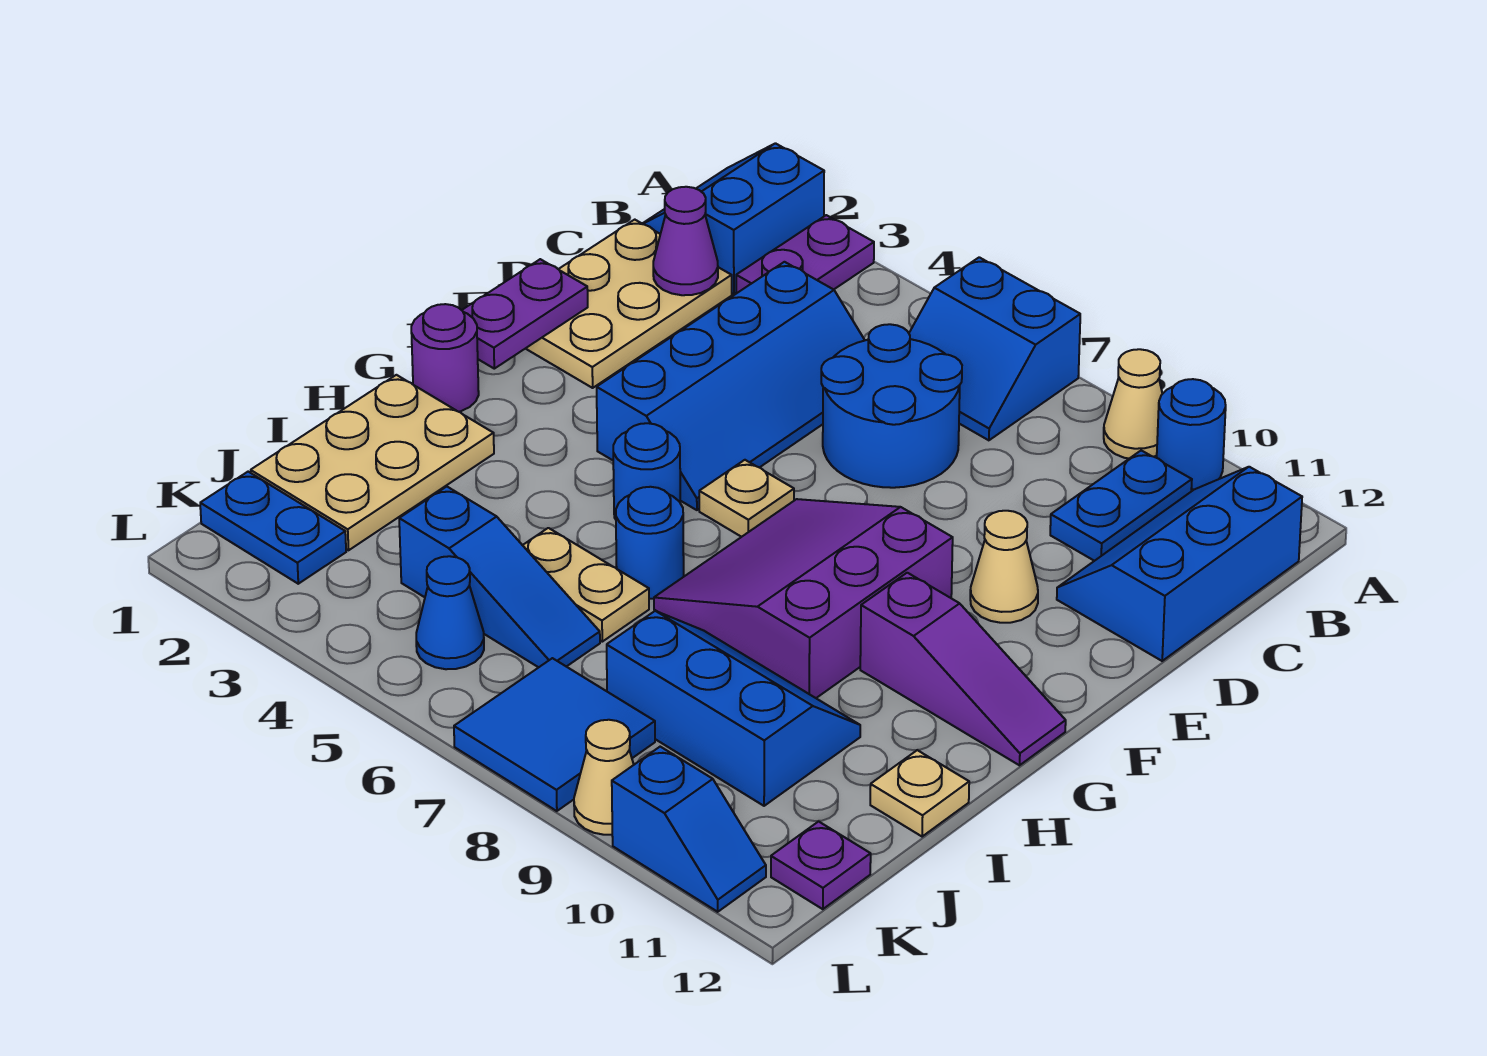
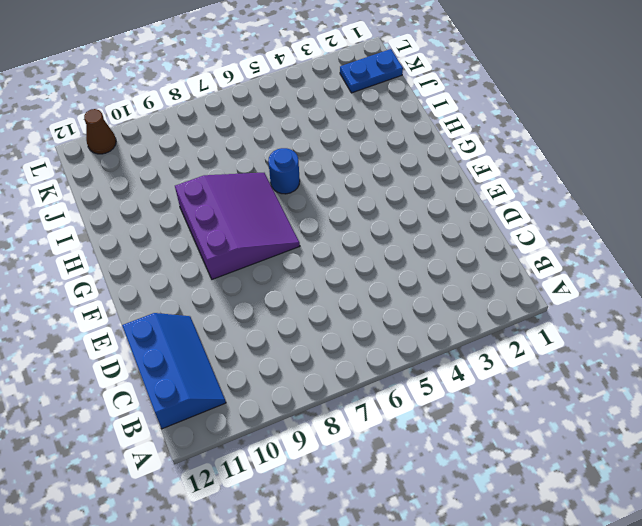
brown cone L11 level 1 -> blue slope L10:L11 level 1 top 10
none -> blue slope A1:B2 level 1 top 2
none -> purple plate A3:B3 level 1
none -> blue slope A6:B7 level 1 top A
none -> tan cone A9 level 1

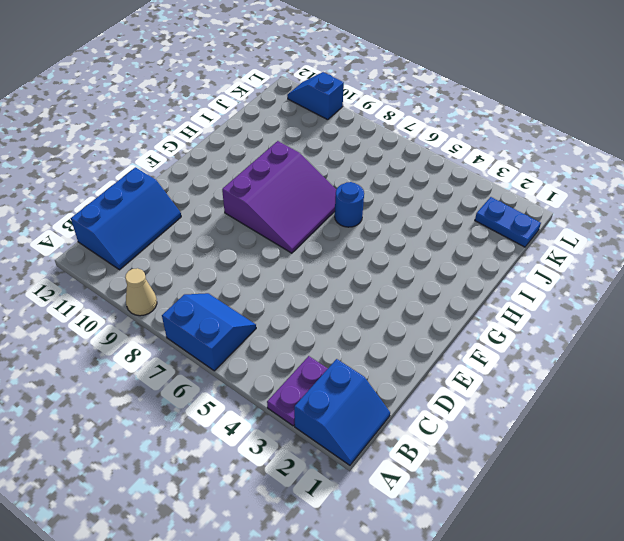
none -> blue round brick A10 level 1
none -> blue plate B10:C10 level 1
none -> tan plate C1:E2 level 1
none -> blue slope C4:F5 level 1 top 4

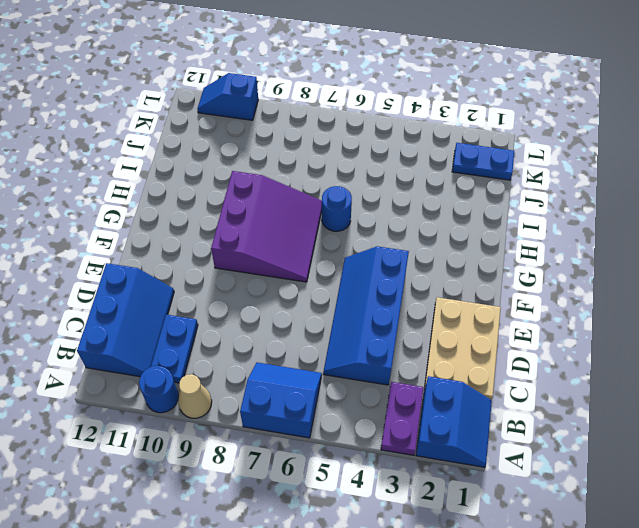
none -> blue round brick C6:D7 level 1
none -> tan cone E10 level 1
none -> tan plate F6 level 1
none -> purple round brick G1 level 1

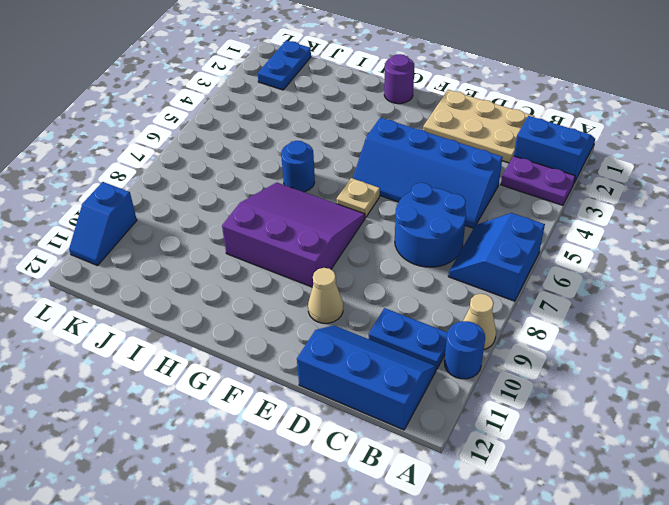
none -> blue round brick G5 level 1
none -> purple slope G10:G12 level 1 top 10
none -> tan plate H1:J2 level 1
none -> tan plate I5:I6 level 1

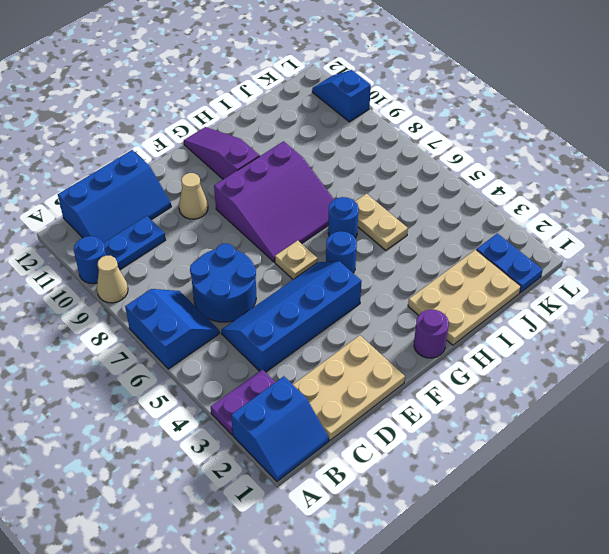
none -> blue slope I8:J10 level 1 top J
none -> tan plate I12 level 1
none -> blue slope J4:J6 level 1 top 4
none -> blue cone K5 level 1

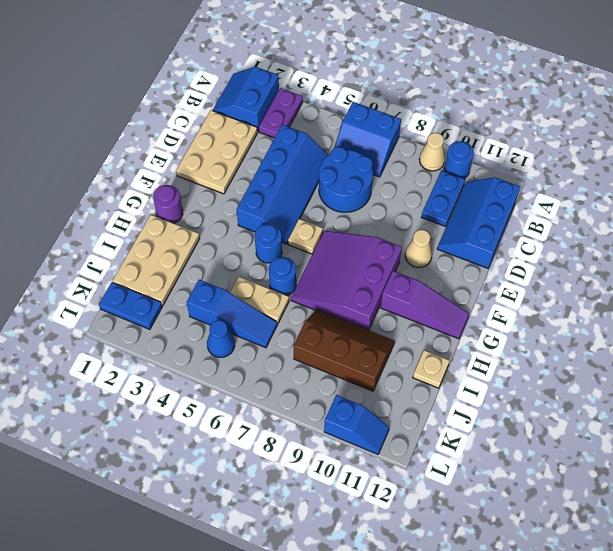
brown slope I8:J10 level 1 top J -> blue slope I8:J10 level 1 top J
none -> blue tile K7:L8 level 1
none -> purple plate K12 level 1
none -> tan cone L9 level 1
none -> purple cone C2 level 2

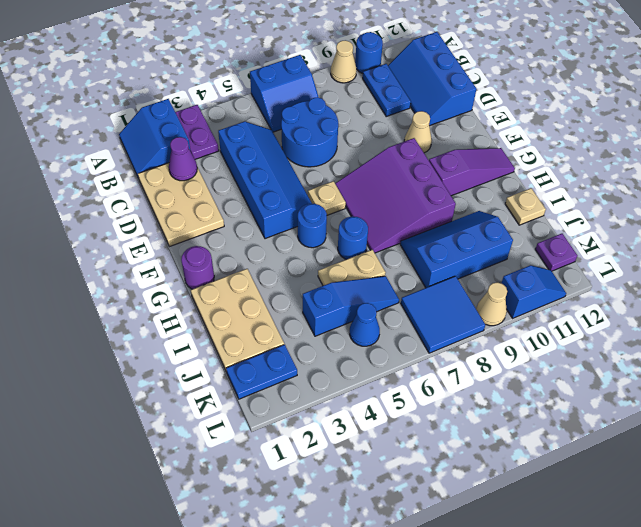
none -> purple plate E1:F1 level 2

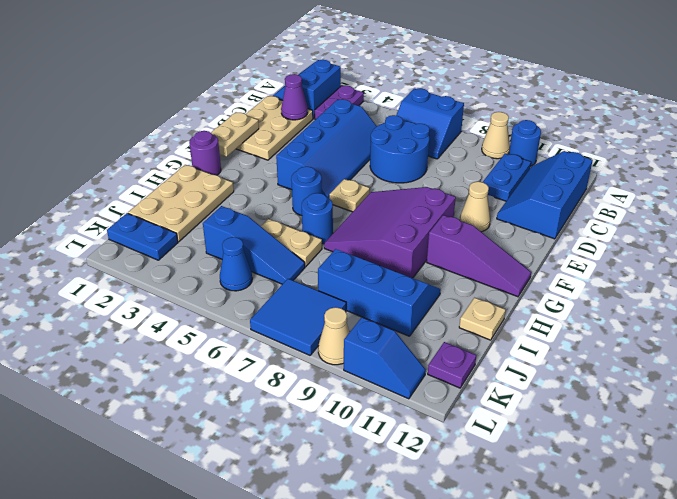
tan plate E1:F1 level 2 -> purple plate E1:F1 level 2

